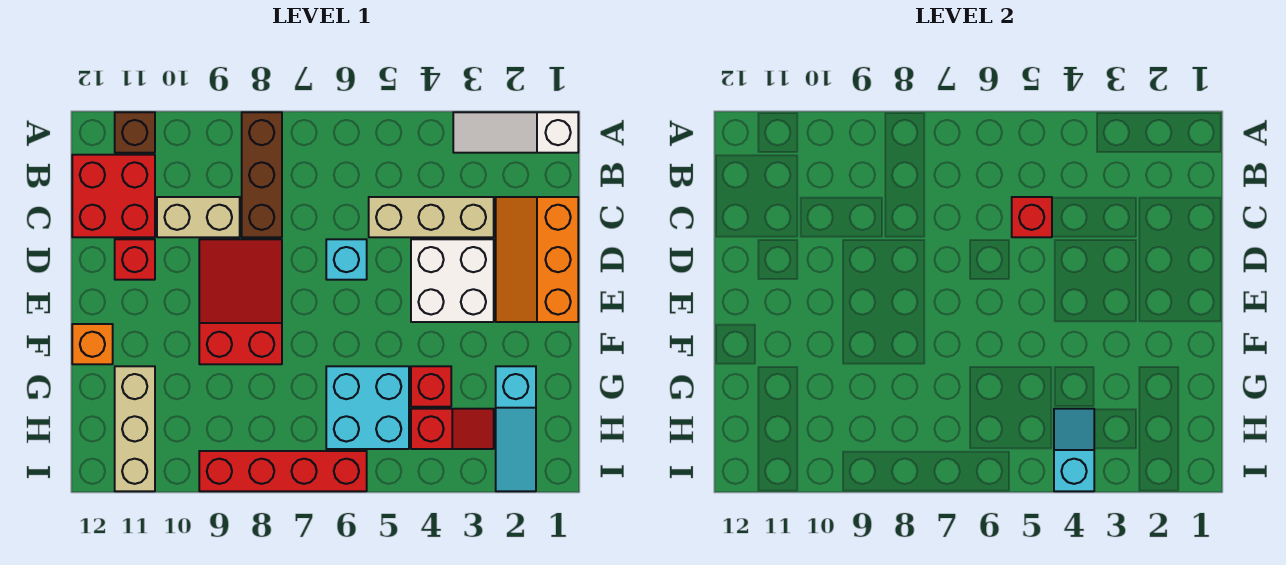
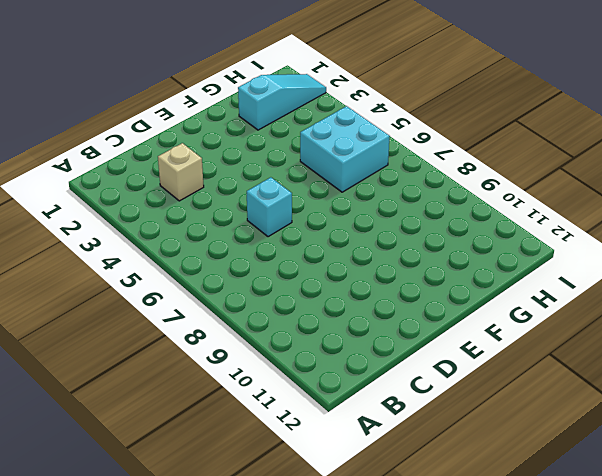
tan brick C3 level 1 -> tan brick C3:C5 level 1
none -> white slope A1:A3 level 1 top 1
none -> brown brick A8:C8 level 1
none -> brown brick A11 level 1

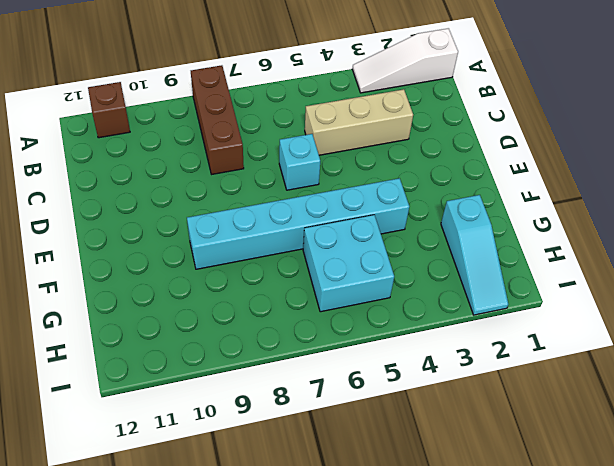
cyan brick F4:F9 level 1 -> red slope D8:F9 level 1 top F
none -> red brick B11:C12 level 1
none -> orange slope C1:E2 level 1 top 1
none -> tan brick C9:C10 level 1

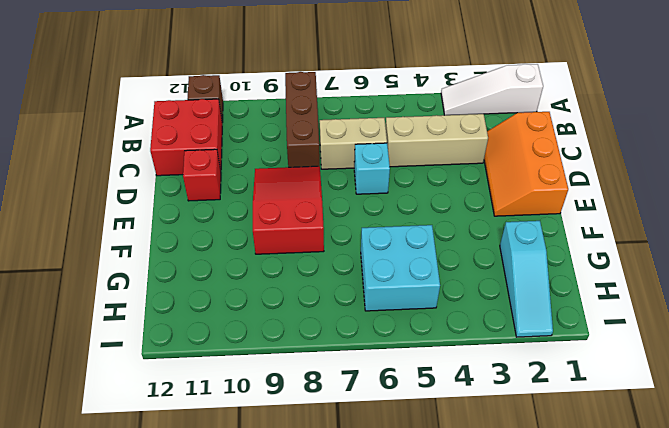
tan brick C6:C7 level 1 -> tan brick C9:C10 level 1
none -> white brick D3:E4 level 1
none -> orange brick F12 level 1
none -> red brick G4 level 1

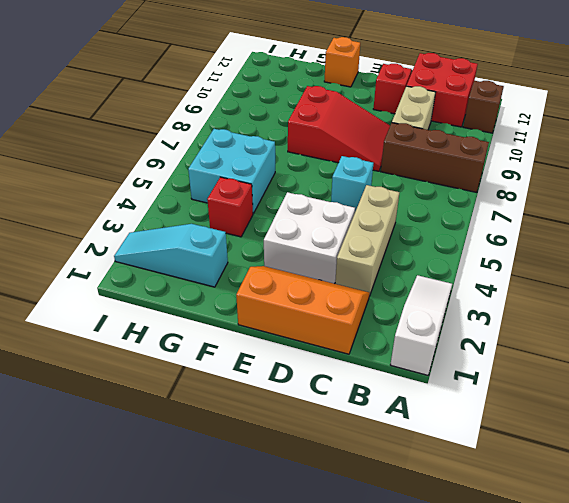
none -> tan brick G11:I11 level 1
none -> red slope H3:H4 level 1 top 4
none -> red brick I6:I9 level 1

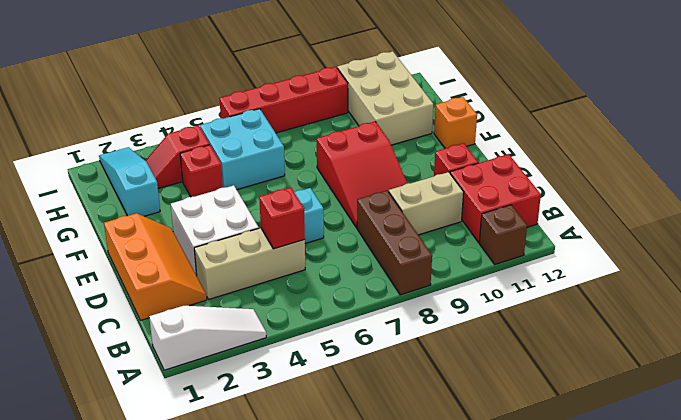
tan brick G10:I11 level 1 -> tan brick G11:I11 level 1
none -> cyan slope H4:I4 level 2 top I

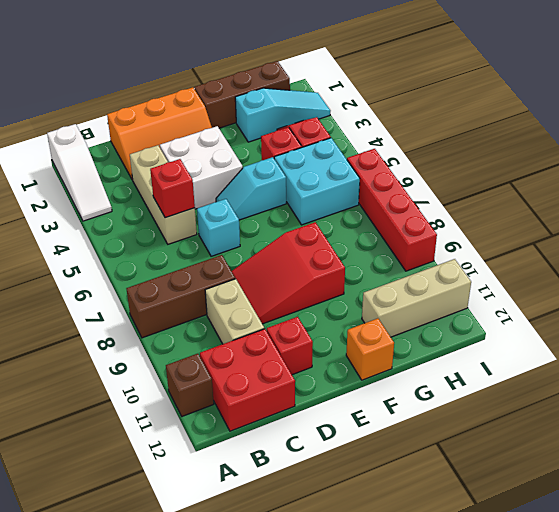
cyan slope E5:F5 level 1 top F -> cyan slope H4:I4 level 2 top I
brown brick F1:H1 level 1 -> none

